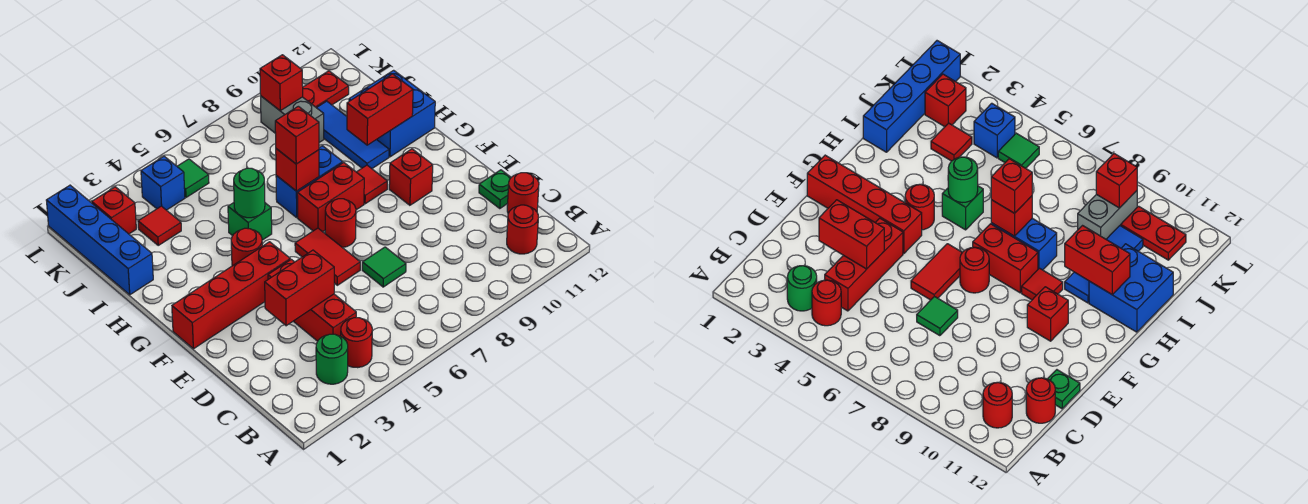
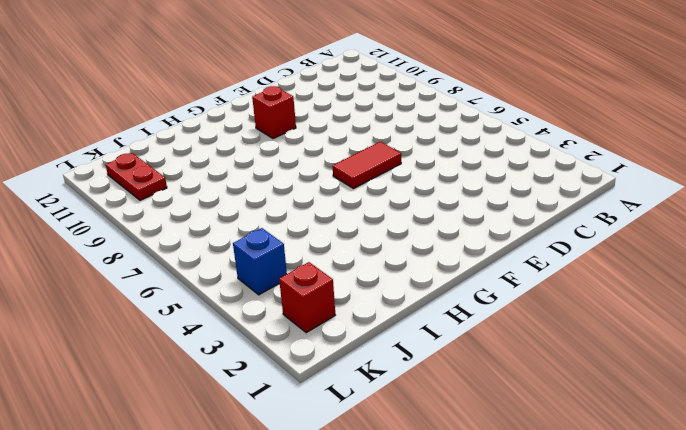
none -> green round brick B3 level 1
none -> red round brick B4 level 1
none -> red round brick B11 level 1
none -> red brick C4:E4 level 1

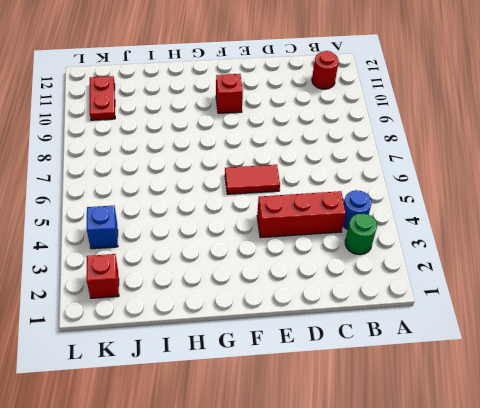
blue round brick B4 level 1 -> red round brick B4 level 1
none -> red round brick C12 level 1
none -> green tile D7 level 1
none -> green plate D12 level 1
none -> red brick F1:F4 level 1

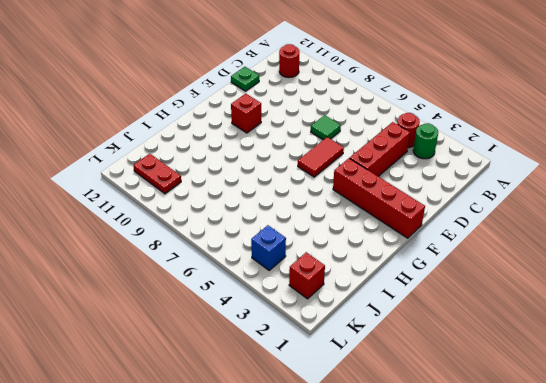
none -> red round brick C12 level 1
none -> red round brick F7 level 1
none -> red round brick G4 level 1
none -> red brick G7:G8 level 1

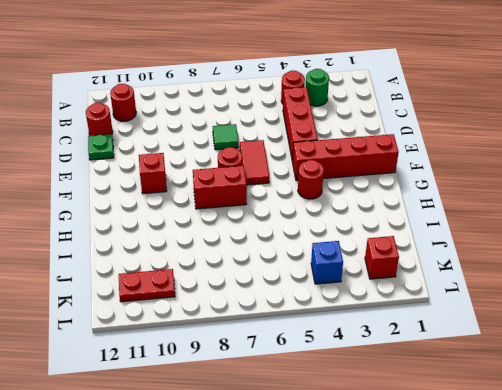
none -> red tile G9 level 1
none -> green brick H5 level 1
none -> blue brick H7:H8 level 1
none -> blue tile H10:J10 level 1

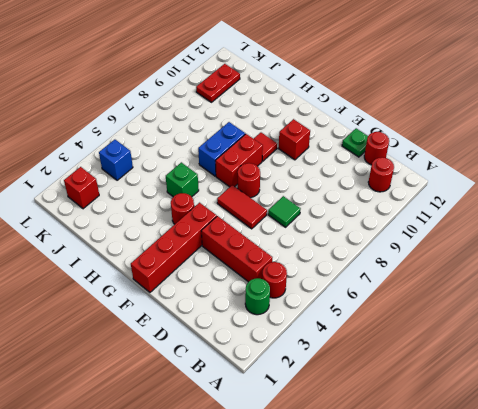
none -> blue tile H10:J10 level 1
none -> blue brick H11:I12 level 1
none -> blue brick I1:L1 level 1
none -> red tile J3 level 1

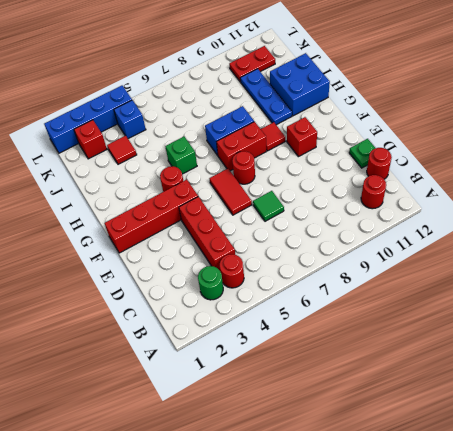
blue plate H10:J10 level 1 -> blue tile H10:J10 level 1
blue brick L1:L4 level 1 -> blue brick I1:L1 level 1
none -> grey brick J9:K9 level 1
none -> green tile K5 level 1
none -> red brick D3:D4 level 2
none -> green round brick H5 level 2

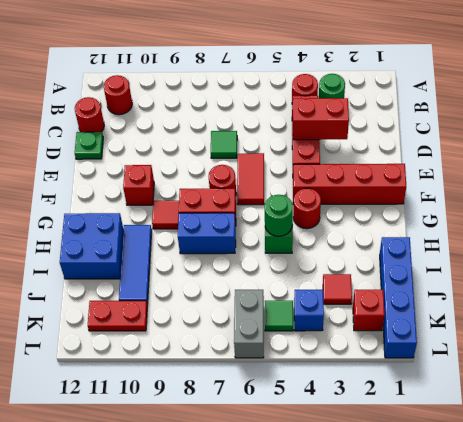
grey brick K6:L6 level 1 -> grey brick J9:K9 level 1
none -> red brick H7 level 2
none -> red brick H10:H11 level 2
none -> red brick K9 level 2
none -> red brick H7 level 3

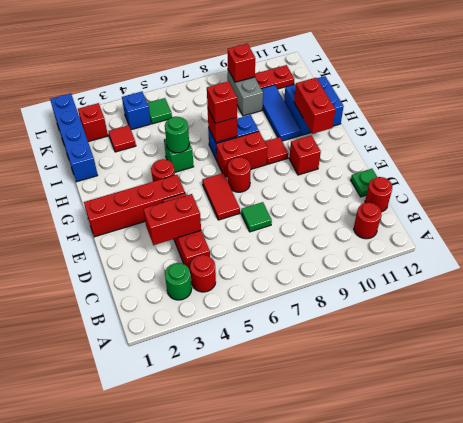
red brick G11:H11 level 2 -> red brick H10:H11 level 2

